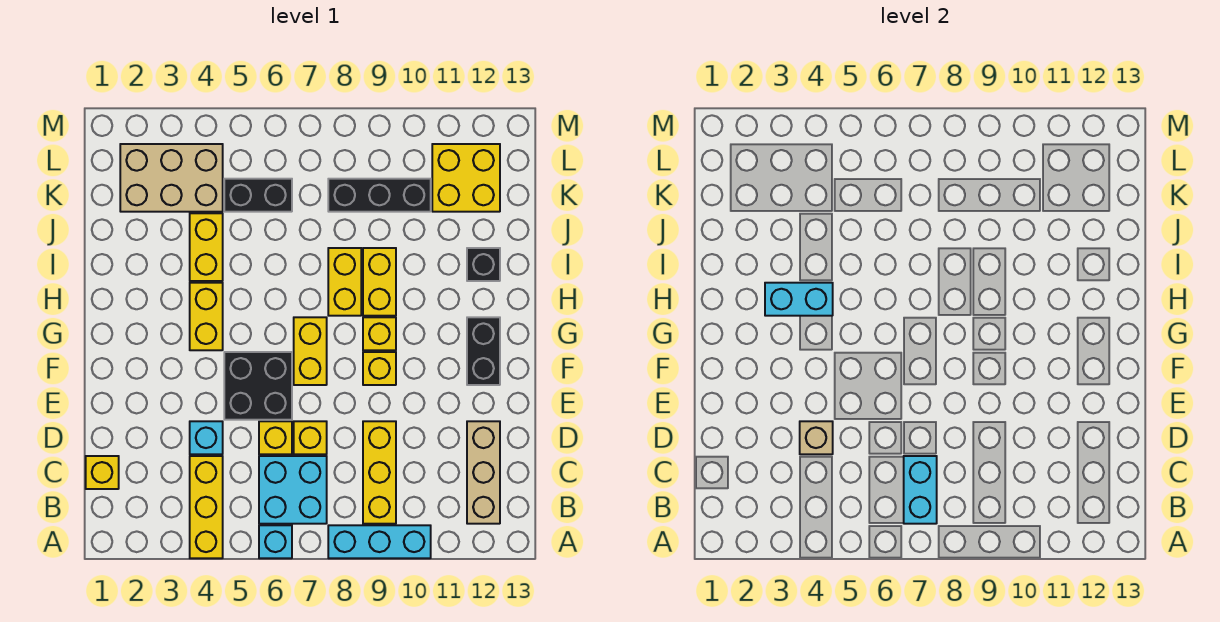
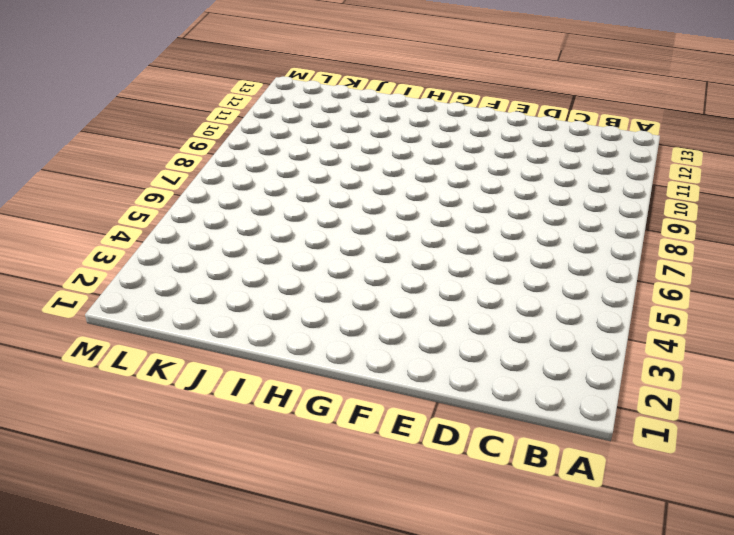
none -> yellow brick A4:C4 level 1
none -> cyan brick A6 level 1
none -> cyan brick A8:A10 level 1

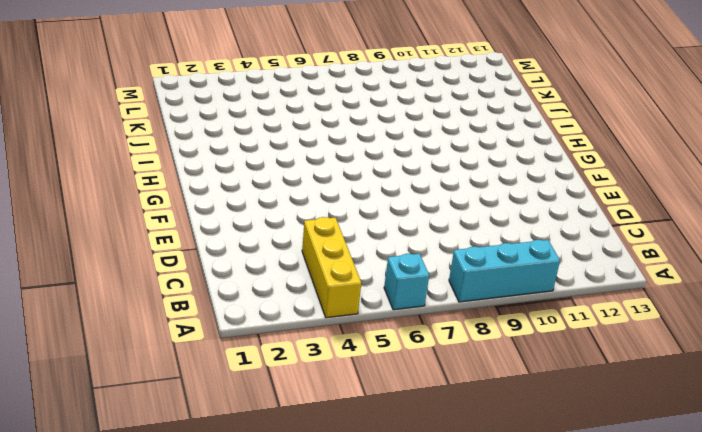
none -> cyan brick B6:C7 level 1
none -> yellow brick B9:D9 level 1
none -> tan brick B12:D12 level 1

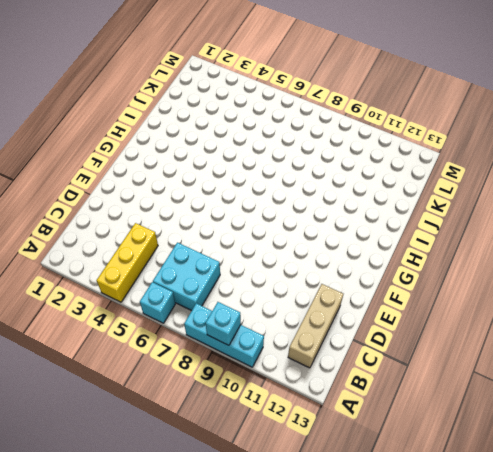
cyan brick A9 level 2 -> cyan brick D4 level 1
none -> yellow brick B9:D9 level 1
none -> yellow brick C1 level 1
none -> yellow brick D6 level 1

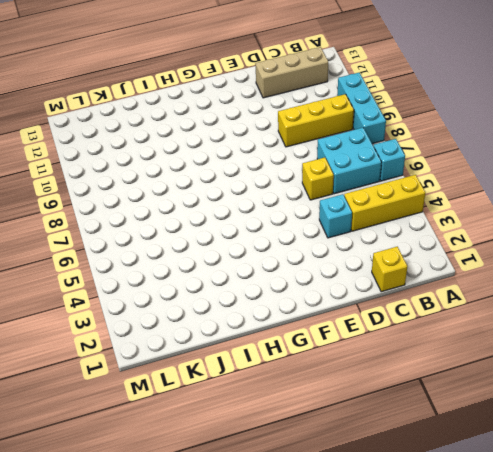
none -> yellow brick D7 level 1
none -> black brick E5:F6 level 1
none -> yellow brick F7:G7 level 1

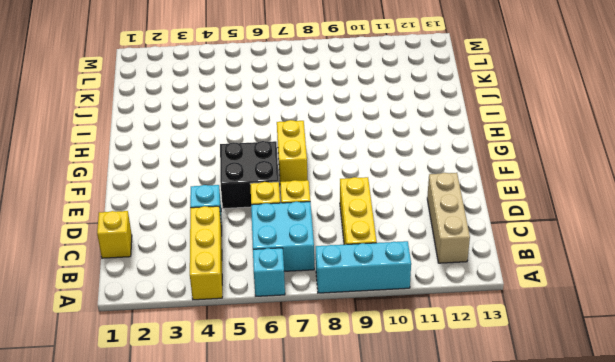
none -> yellow brick F9 level 1
none -> black brick F12:G12 level 1
none -> yellow brick G4:H4 level 1

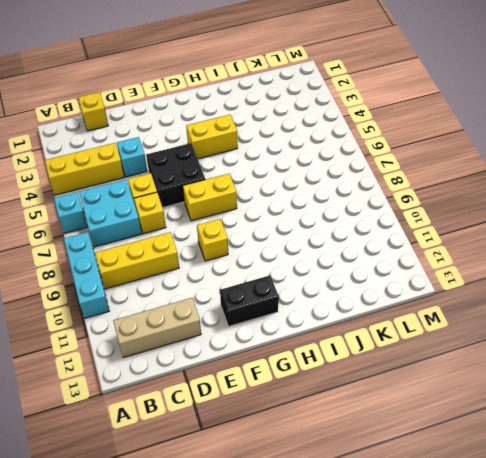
none -> yellow brick G9 level 1
none -> yellow brick H8:I8 level 1
none -> yellow brick H9:I9 level 1

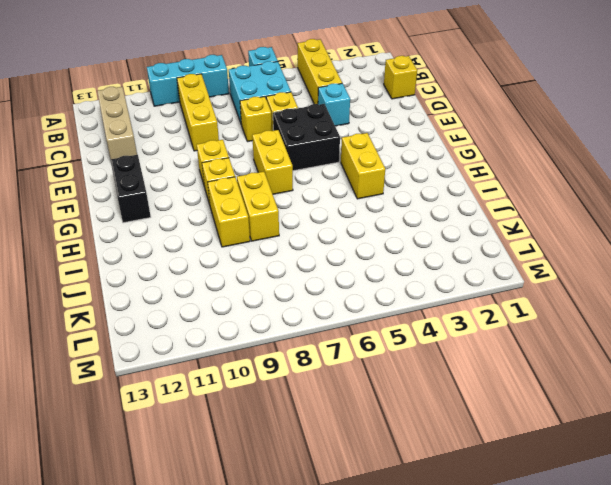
none -> yellow brick I4:J4 level 1
none -> black brick I12 level 1
none -> tan brick K2:L4 level 1

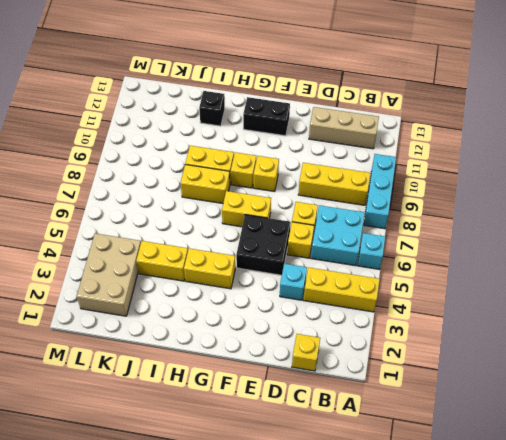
none -> black brick K5:K6 level 1
none -> black brick K8:K10 level 1
none -> yellow brick K11:L12 level 1

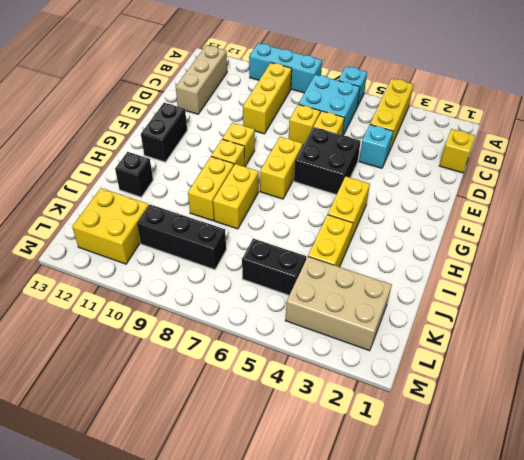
none -> cyan brick B7:C7 level 2
none -> tan brick D4 level 2
none -> cyan brick H3:H4 level 2

